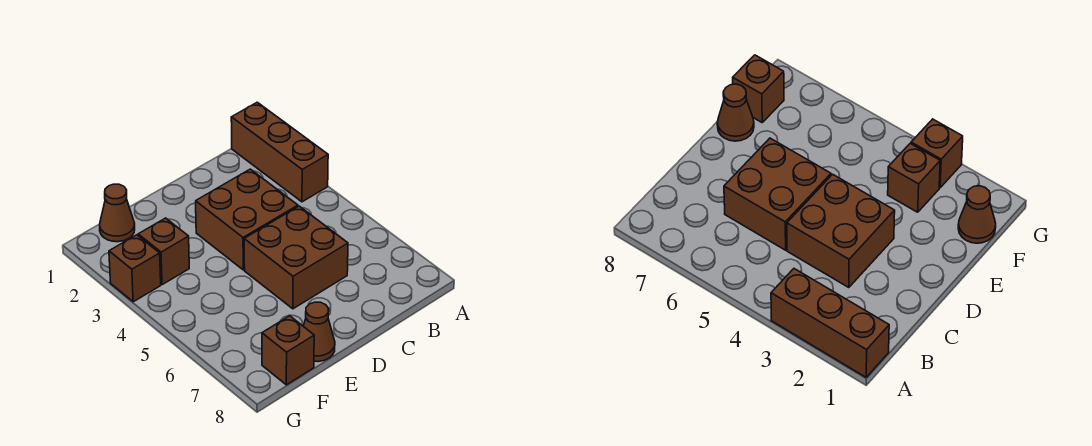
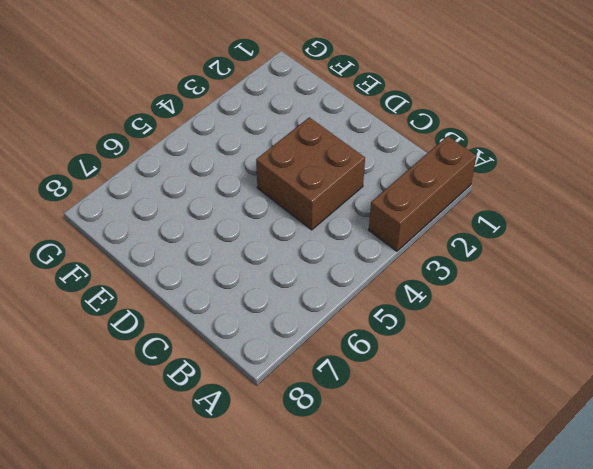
none -> brown brick C5:D6 level 1
none -> brown cone E8 level 1

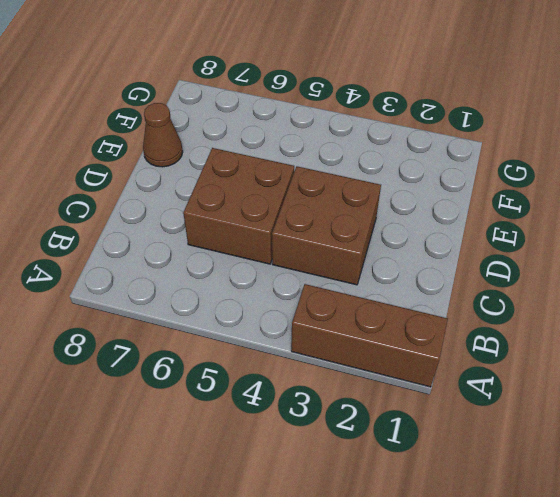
none -> brown cone F1 level 1
none -> brown brick F3 level 1

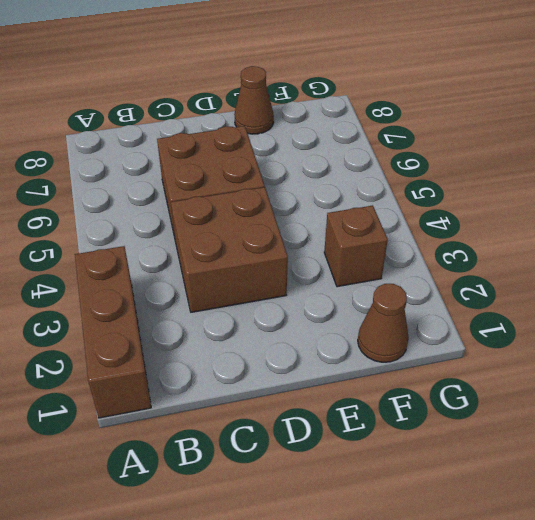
none -> brown brick F8 level 1
none -> brown brick G3 level 1

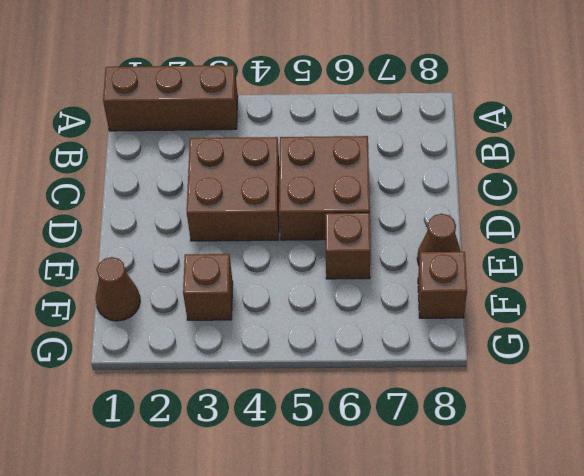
brown brick E6 level 1 -> brown brick G3 level 1

